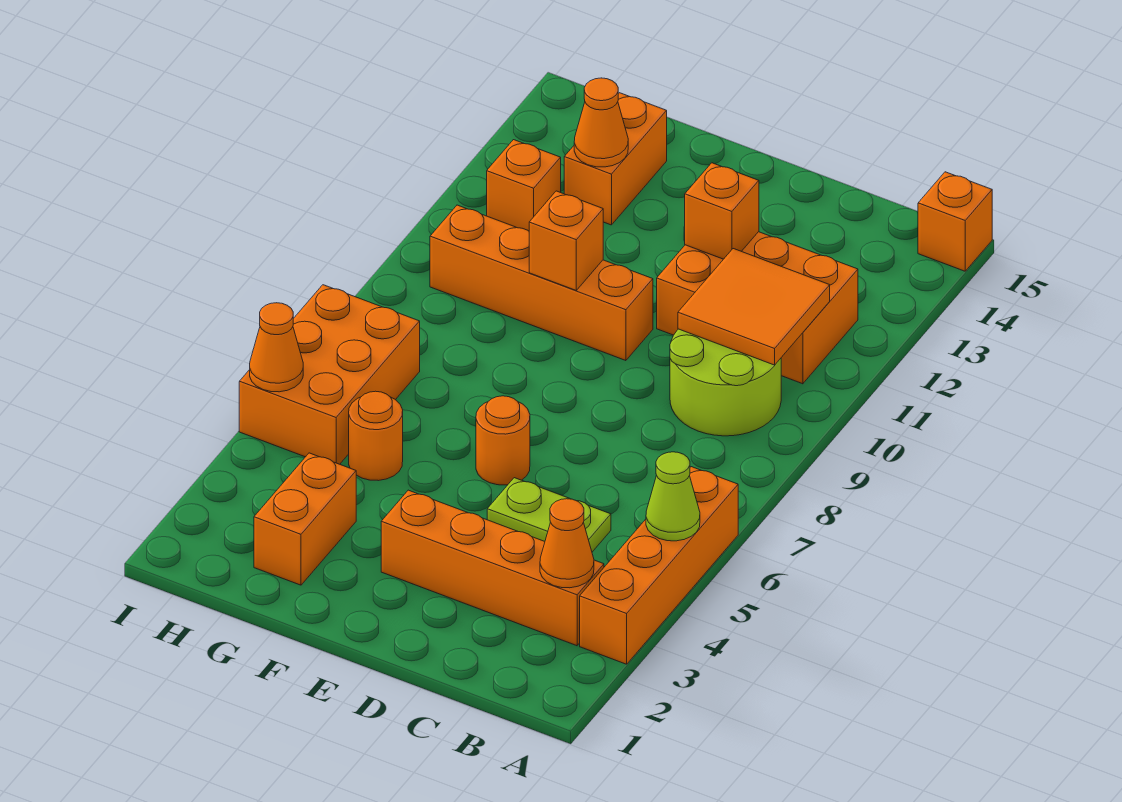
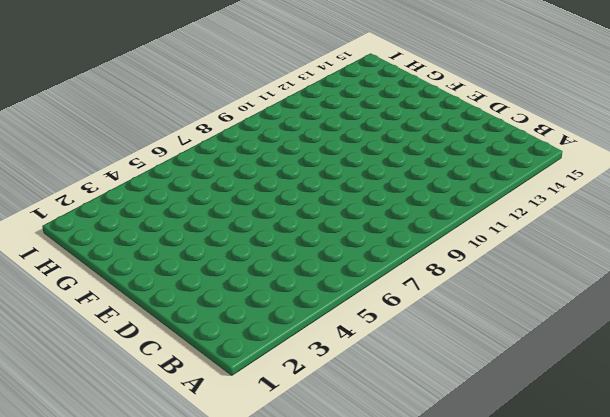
none -> orange brick A3:A6 level 1
none -> orange brick A15 level 1
none -> orange brick B3:E3 level 1

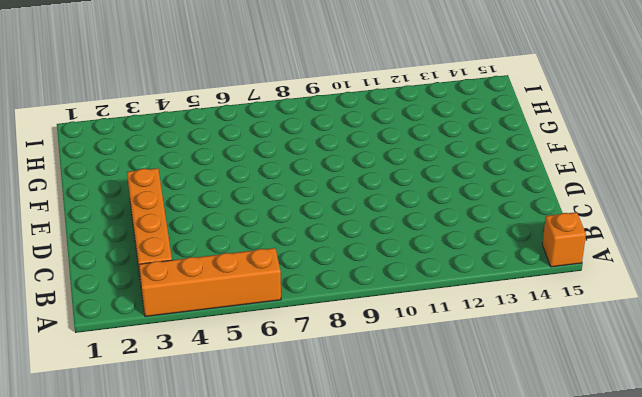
none -> lime round brick B9:C10 level 1
none -> orange brick B11:D12 level 1
none -> lime plate C5:D5 level 1

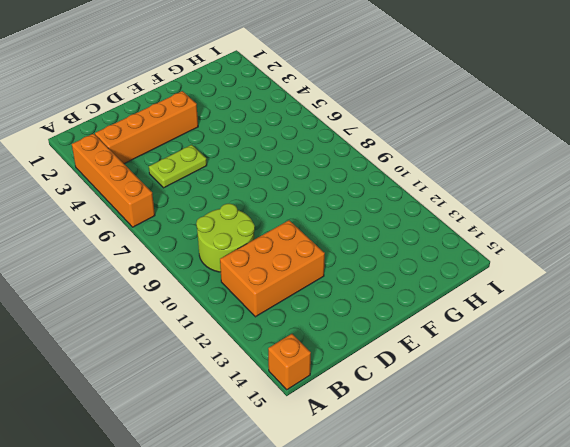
none -> orange round brick E6 level 1
none -> orange brick E10:H10 level 1
none -> orange brick G2:G3 level 1

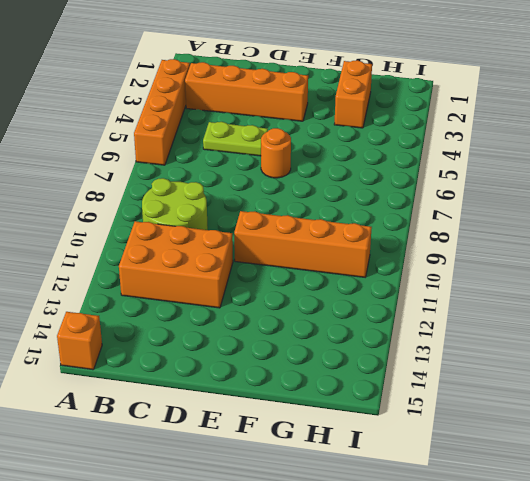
none -> orange round brick G5 level 1
none -> orange brick G13:G14 level 1
none -> orange brick H5:I7 level 1

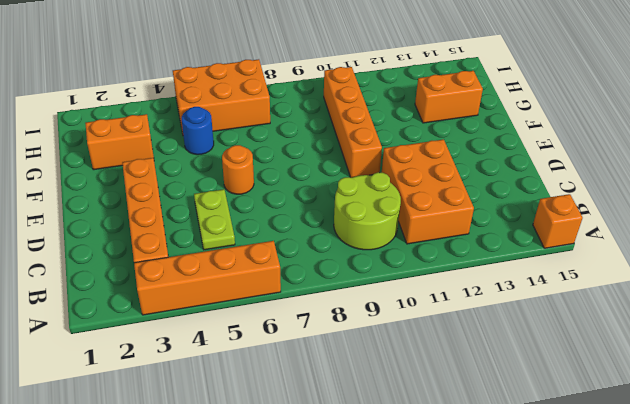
blue round brick G5 level 1 -> orange round brick G5 level 1
none -> orange brick H12 level 1
none -> lime cone A5 level 2
none -> orange cone B3 level 2

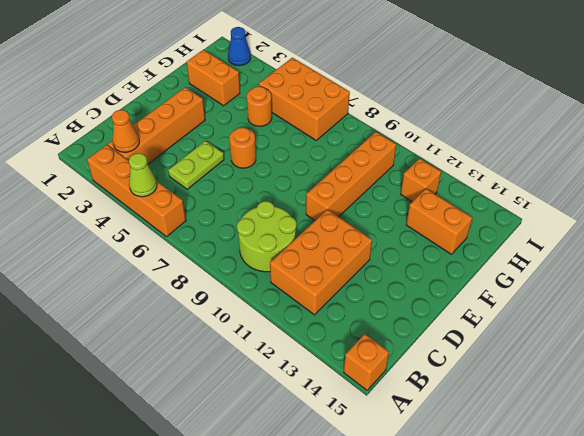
blue cone I2 level 1 -> none
none -> orange tile B10:C11 level 2
none -> orange brick D12 level 2
none -> orange brick F10 level 2

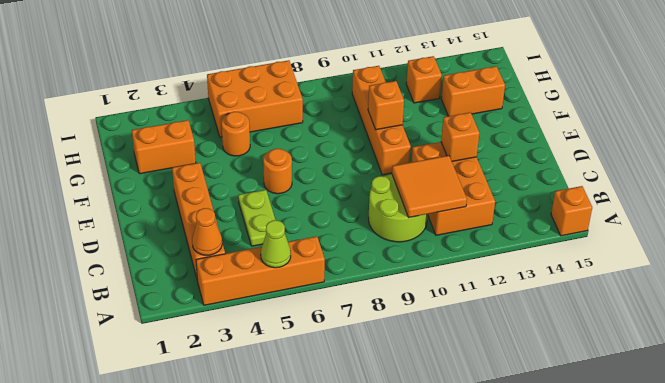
none -> orange cone G13 level 2
none -> orange cone I5 level 2

